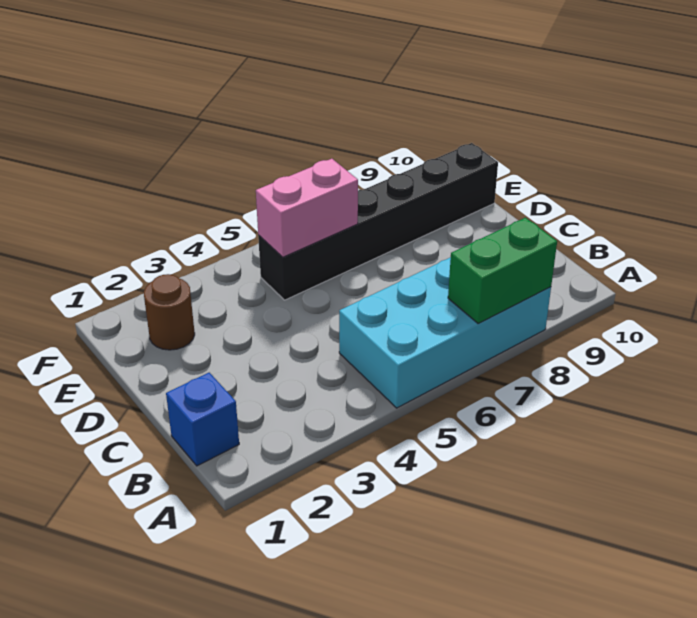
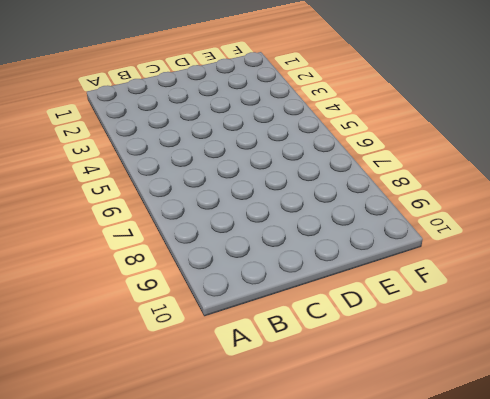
none -> cyan brick A5:B8 level 1
none -> blue brick B1 level 1

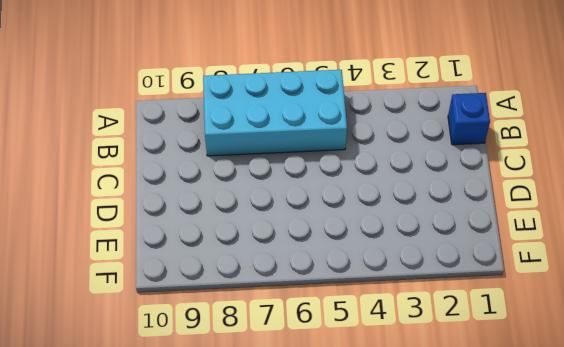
none -> brown round brick E2 level 1
none -> black brick E5:E10 level 1

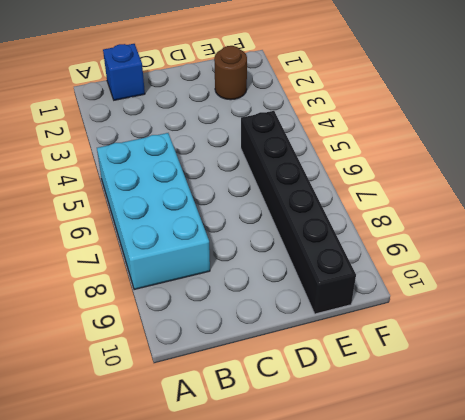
none -> green brick A7:A8 level 2
none -> pink brick E5:E6 level 2

